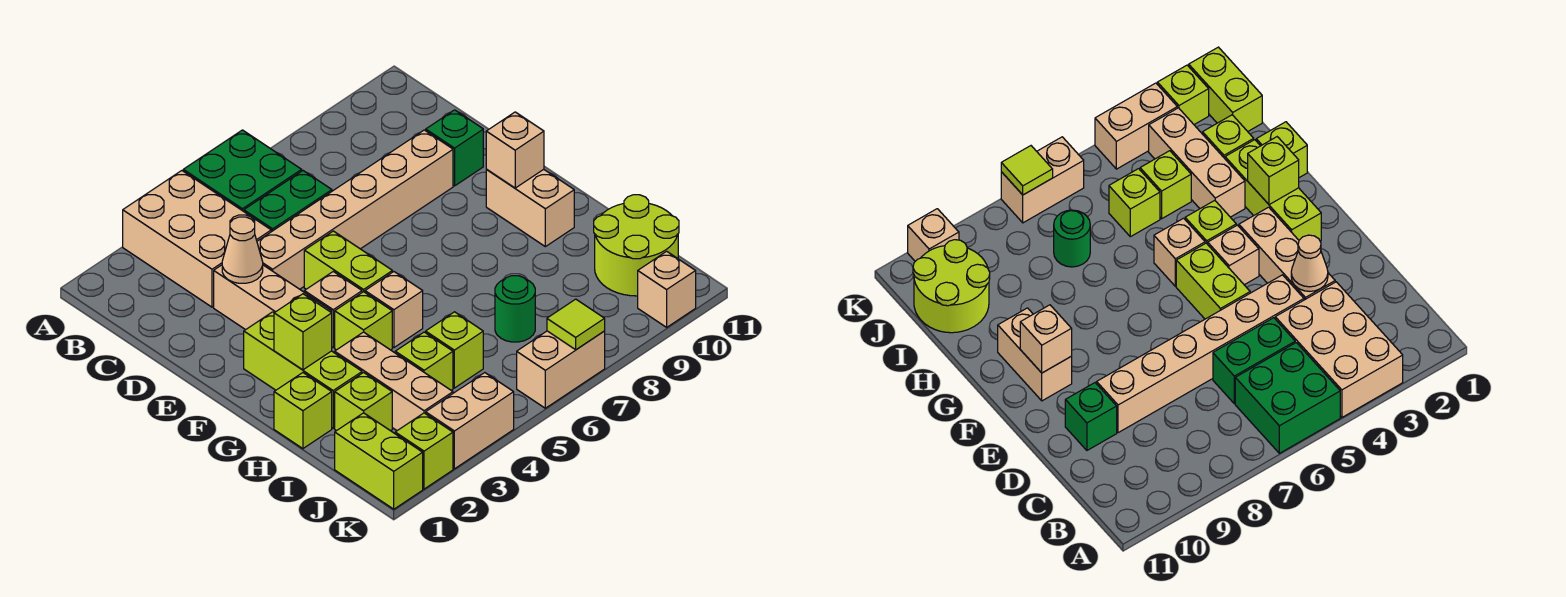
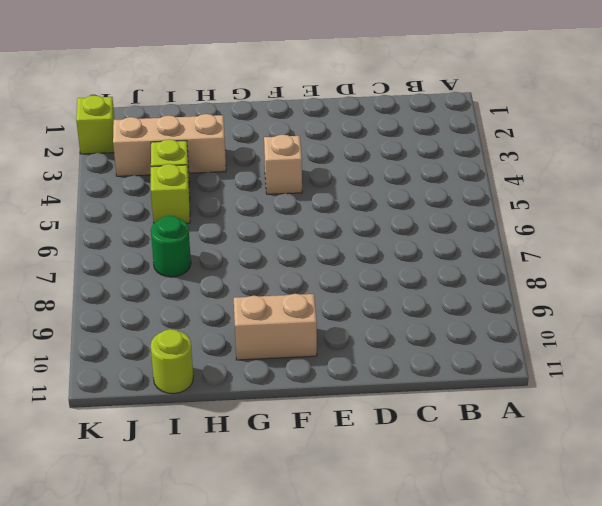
lime round brick I11 level 1 -> lime round brick I10:J11 level 1
none -> tan brick A3:C4 level 1
none -> green brick A5:B6 level 1
none -> green brick C5:C6 level 1

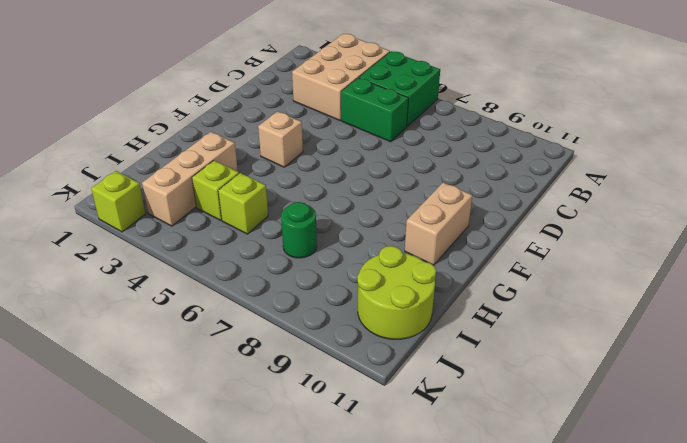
none -> tan brick D3:F3 level 1
none -> tan brick D4:D9 level 1
none -> green brick D10 level 1

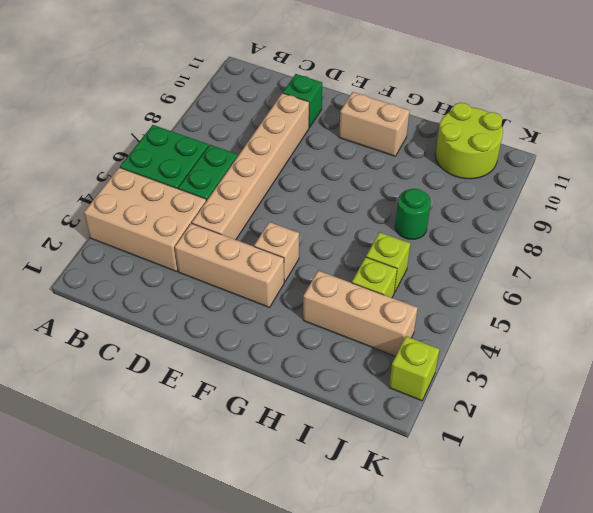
none -> lime brick E5:F5 level 1
none -> lime brick F2:H2 level 1
none -> lime brick G4 level 1

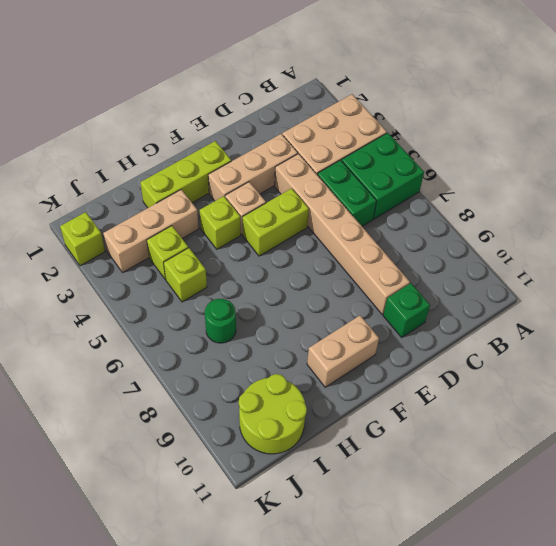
none -> tan brick G5 level 1
none -> lime brick H1 level 1
none -> lime brick I2 level 1

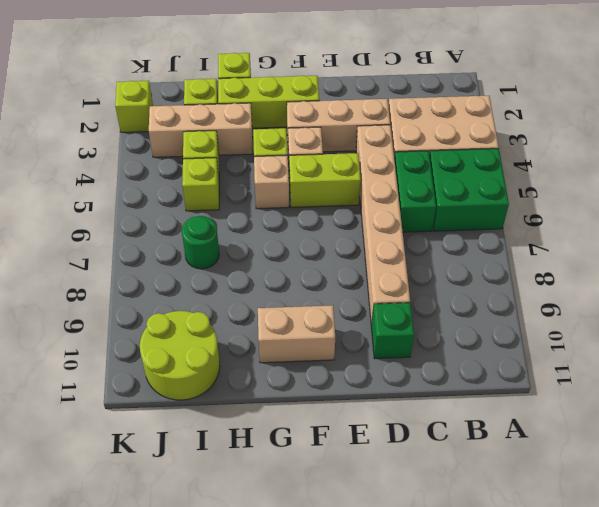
none -> lime brick J1:K1 level 1
none -> tan brick K3:K4 level 1
none -> tan brick K6:K7 level 1

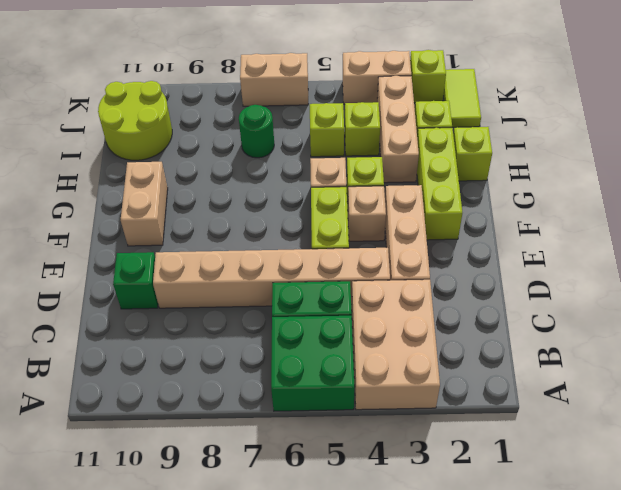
lime tile J1:K1 level 1 -> lime brick J1:K1 level 1
none -> tan brick K10 level 1
none -> tan cone D3 level 2
none -> tan brick F10 level 2

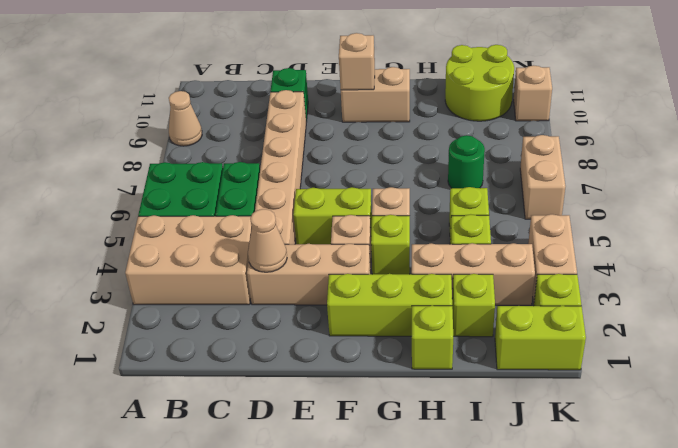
tan cone A9 level 1 -> none
none -> lime brick G2 level 2
none -> lime tile K7 level 2

